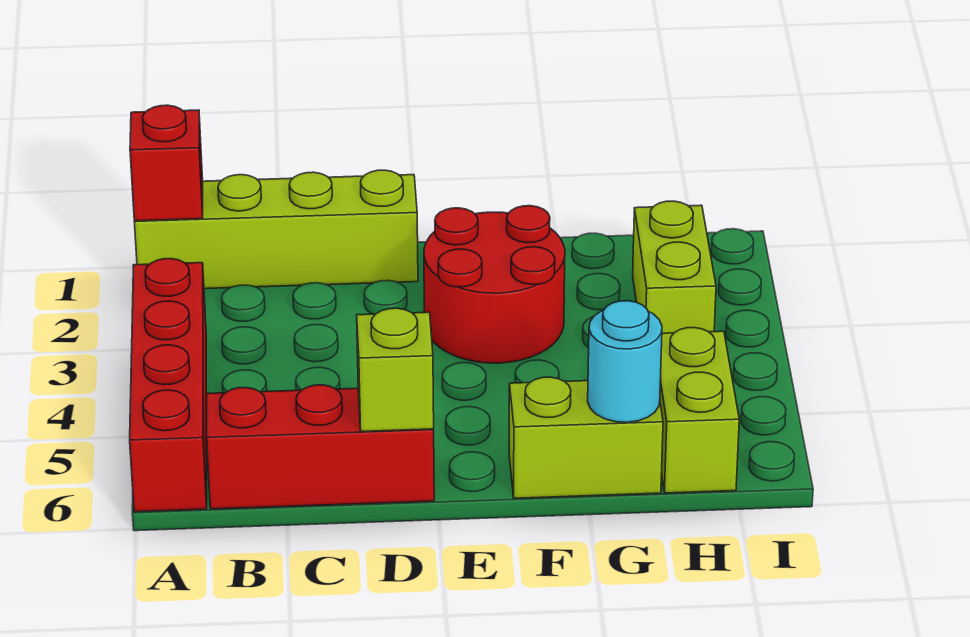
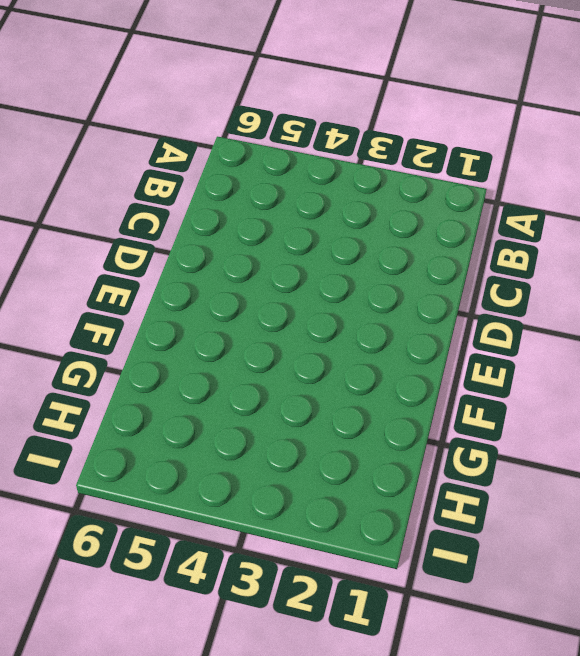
none -> lime brick A1:D1 level 1
none -> red brick A3:A6 level 1

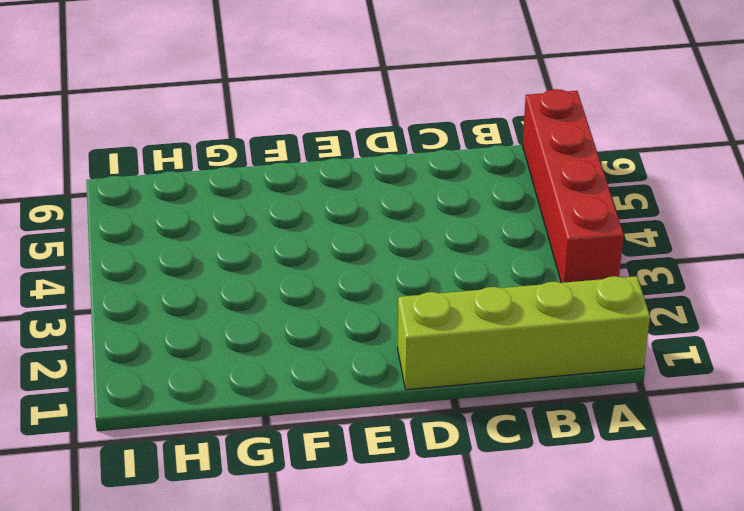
none -> red brick B6:D6 level 1
none -> red round brick E2:F3 level 1

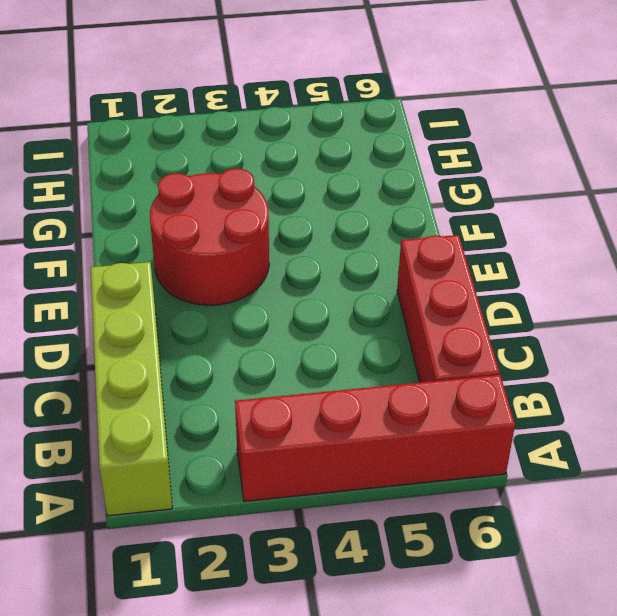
none -> lime brick F6:G6 level 1
none -> lime brick H2:H3 level 1

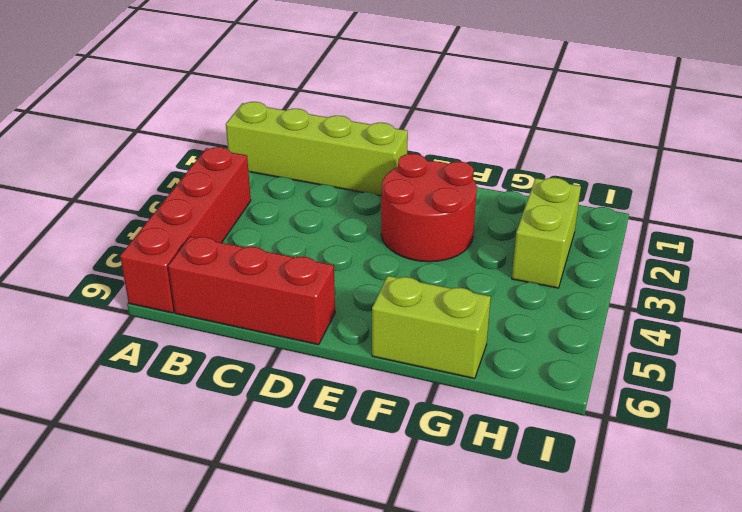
none -> lime brick H5:H6 level 1
none -> red brick A1 level 2

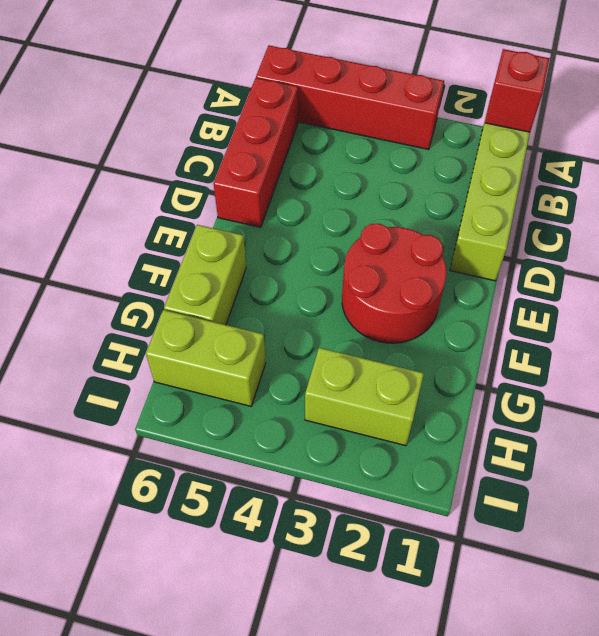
none -> lime brick D6 level 2
none -> cyan round brick G6 level 2

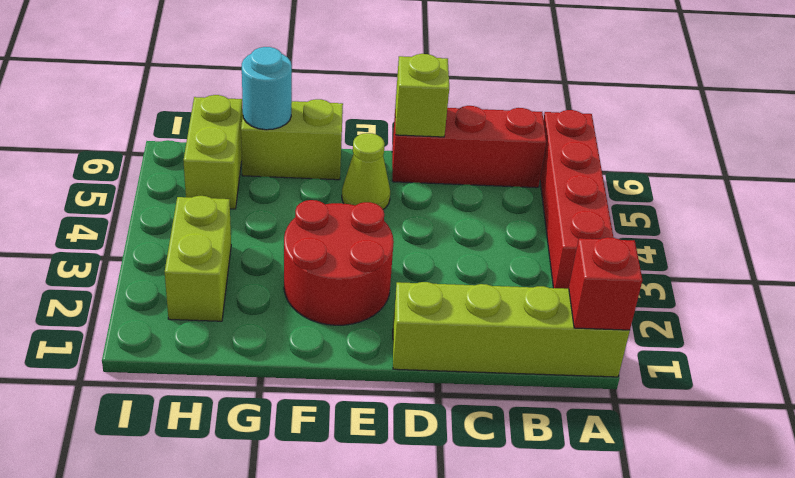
lime cone E5 level 1 -> none

